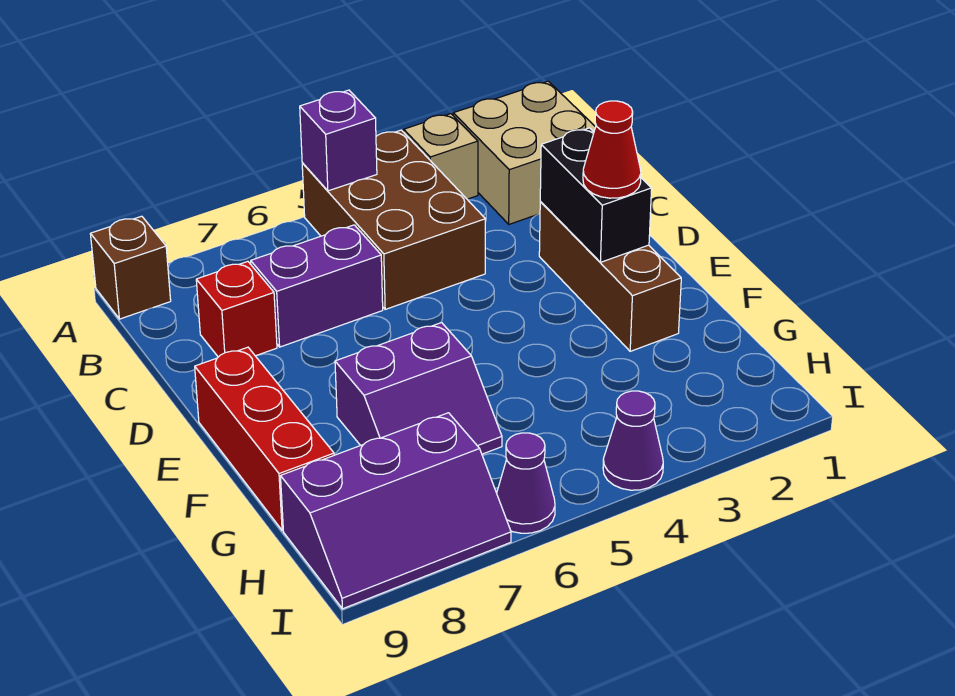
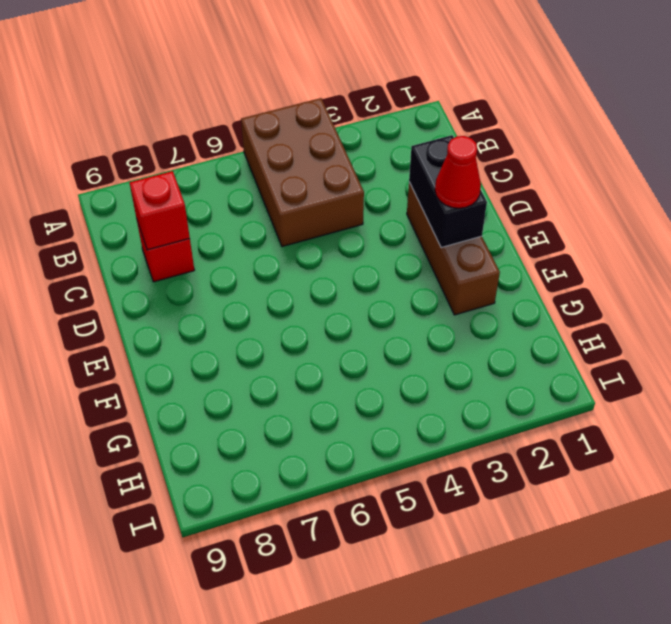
red brick C8 level 2 -> none
none -> tan brick A1:B2 level 1
none -> tan brick A3 level 1
none -> brown brick A9 level 1

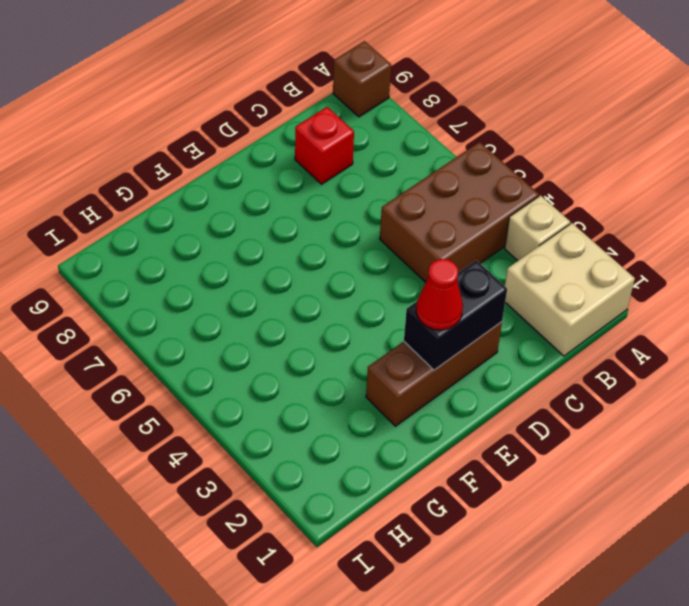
none -> purple brick C6:C7 level 1
none -> red brick E9:G9 level 1
none -> purple slope F6:G7 level 1 top F

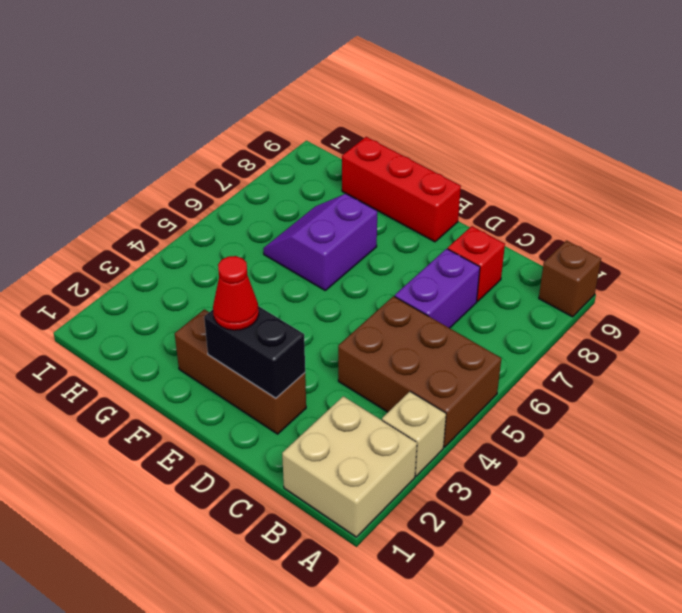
none -> purple slope H7:I9 level 1 top H
none -> purple cone I4 level 1
none -> purple cone I6 level 1

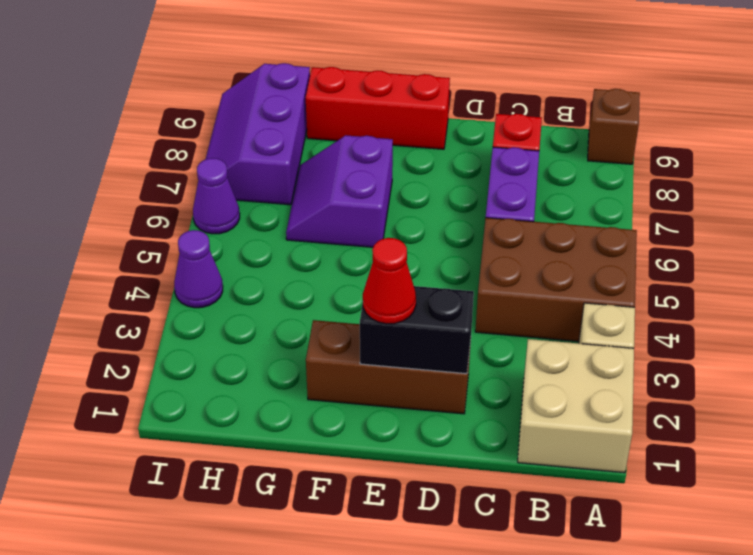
none -> purple brick A5 level 2

